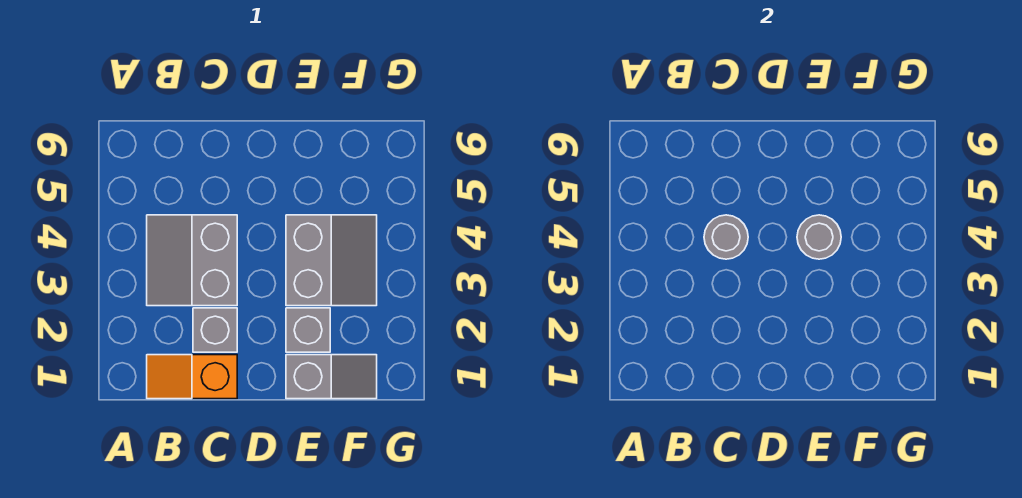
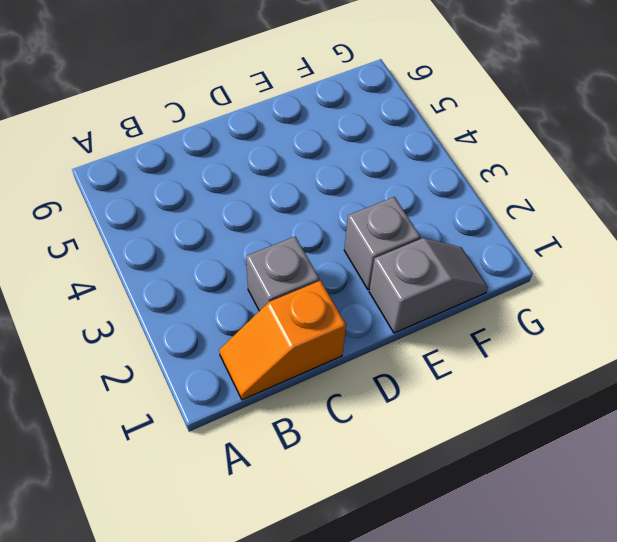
none -> grey slope B3:C4 level 1 top C
none -> grey slope E3:F4 level 1 top E

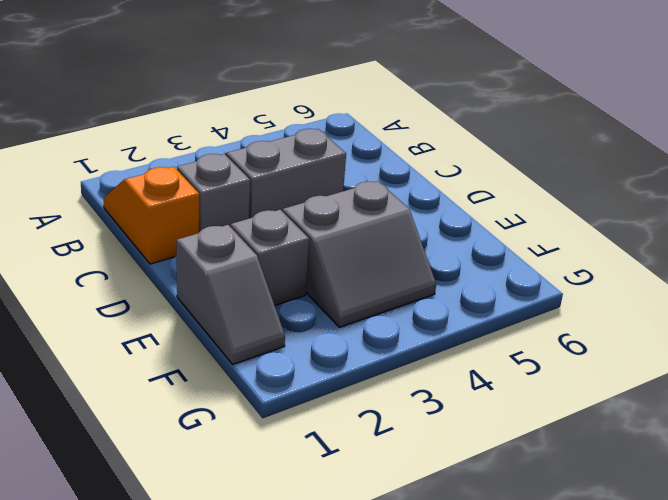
none -> grey round brick C4 level 2
none -> grey round brick E4 level 2

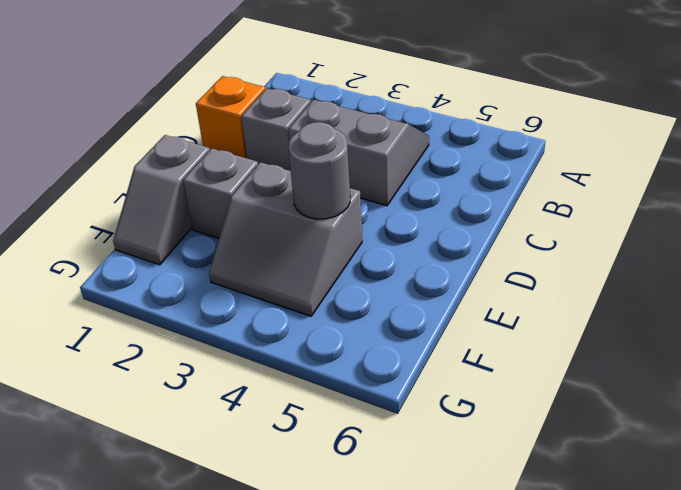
none -> grey round brick C4 level 2

